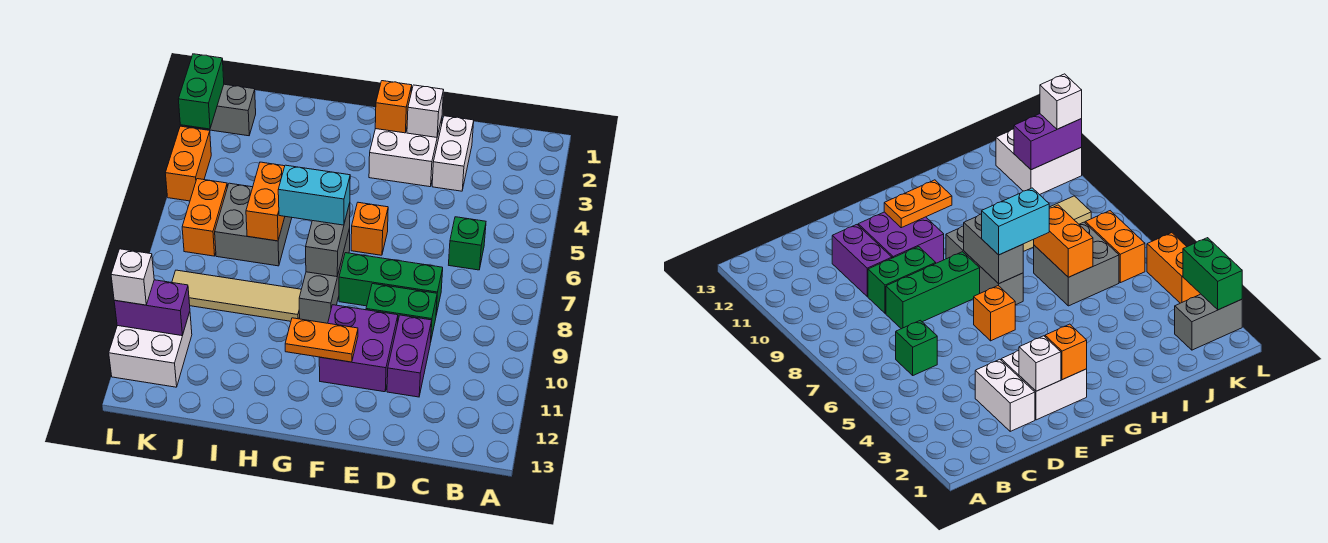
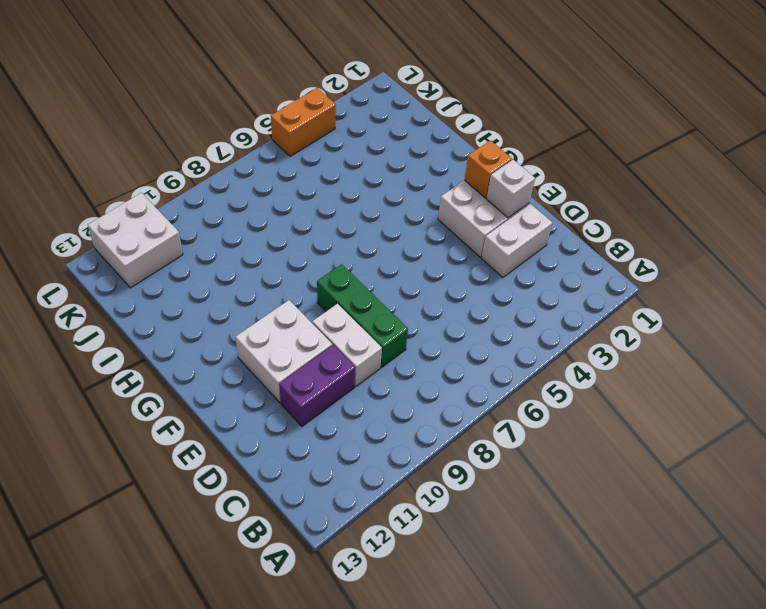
white brick D9:E9 level 1 -> green brick D9:E9 level 1
white brick E10:F11 level 1 -> purple brick E10:F11 level 1
none -> green brick C6 level 1
none -> orange brick F6 level 1
none -> grey brick G7:G9 level 1

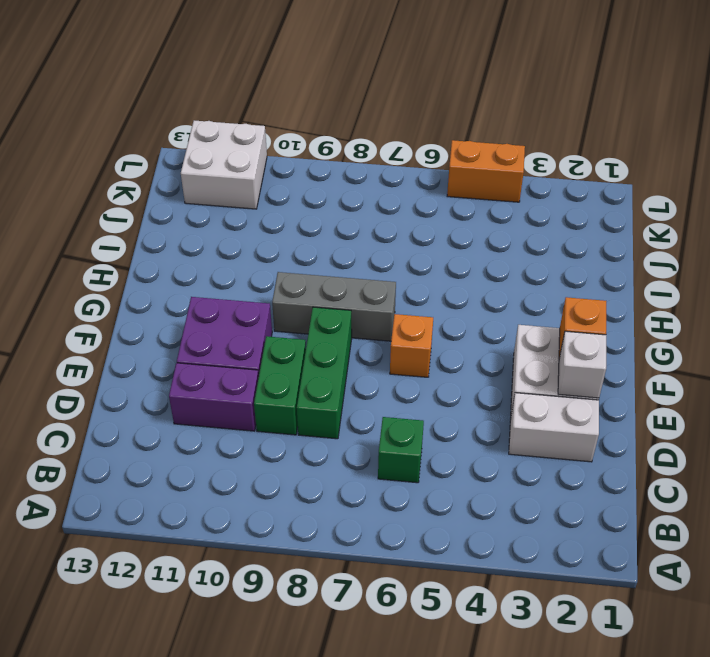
none -> tan tile H9:K9 level 1
none -> grey brick I6:J7 level 1
none -> grey brick K2:L2 level 1

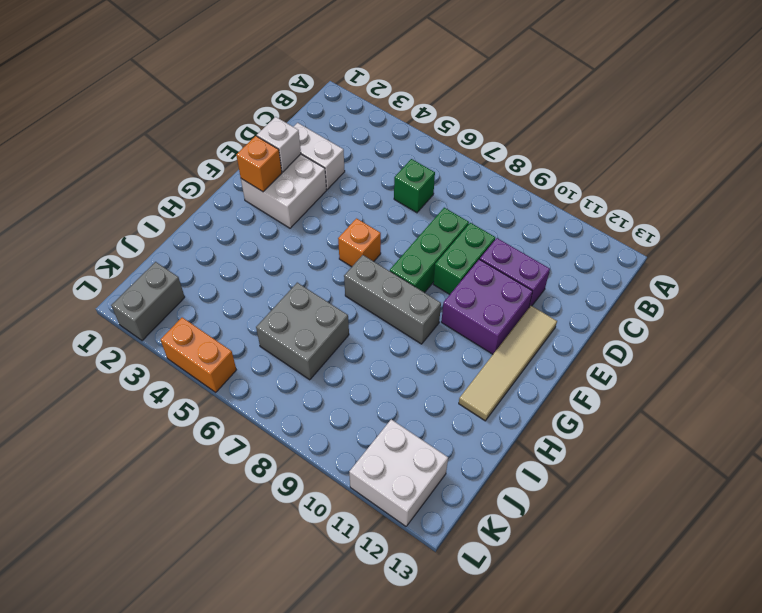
tan tile E12:H12 level 1 -> tan tile H9:K9 level 1
none -> orange brick K6:K7 level 1
none -> orange plate F11:G11 level 2
none -> grey brick G7:G8 level 2

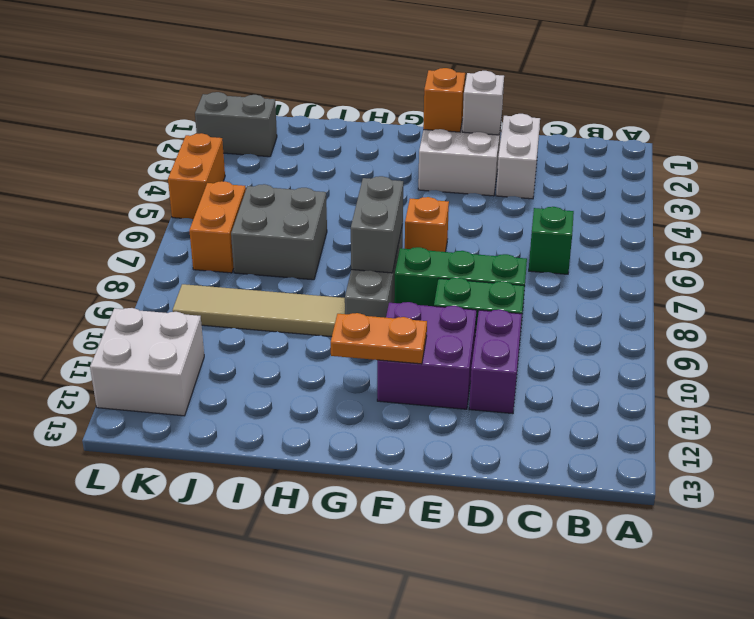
none -> orange brick I6:I7 level 2
none -> purple brick K11:L11 level 2
none -> green brick L2:L3 level 2

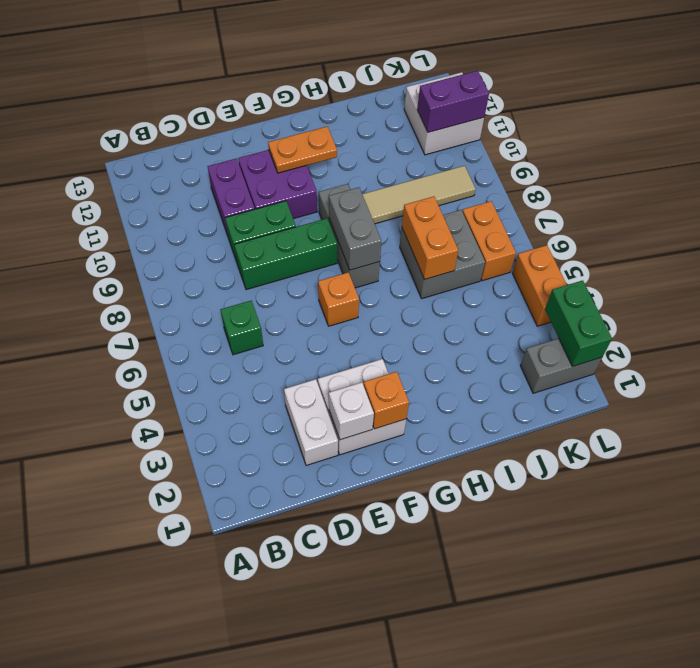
none -> cyan brick G7:H7 level 3
none -> white brick L11 level 3

